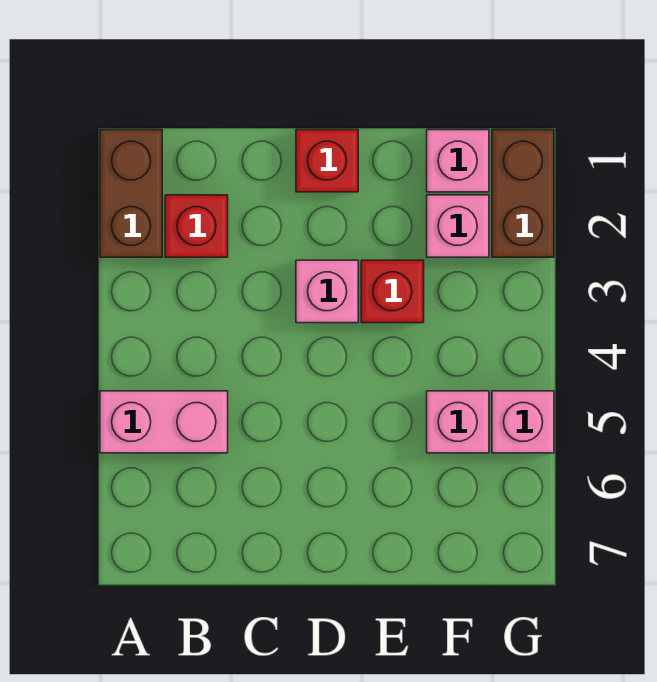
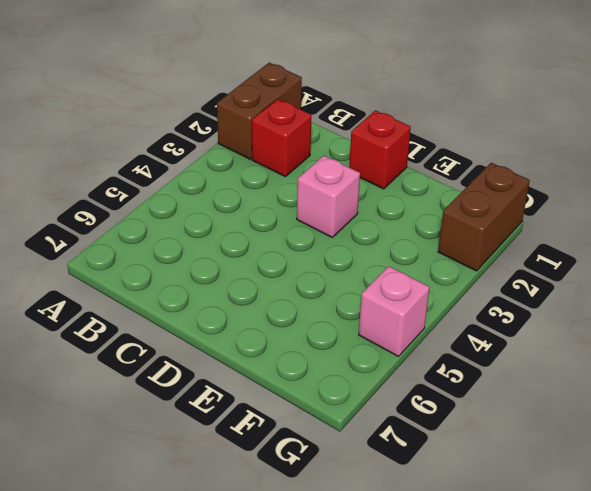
none -> pink brick A5:B5 level 1
none -> red brick E3 level 1

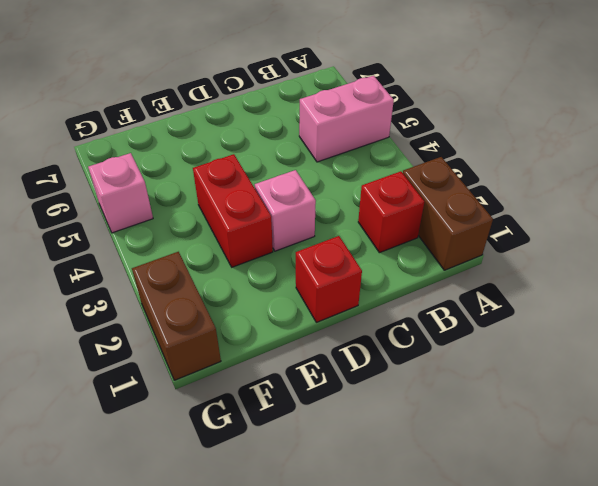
red brick E3:E4 level 1 -> red brick E3 level 1
none -> pink brick F1 level 1
none -> pink brick F2 level 1

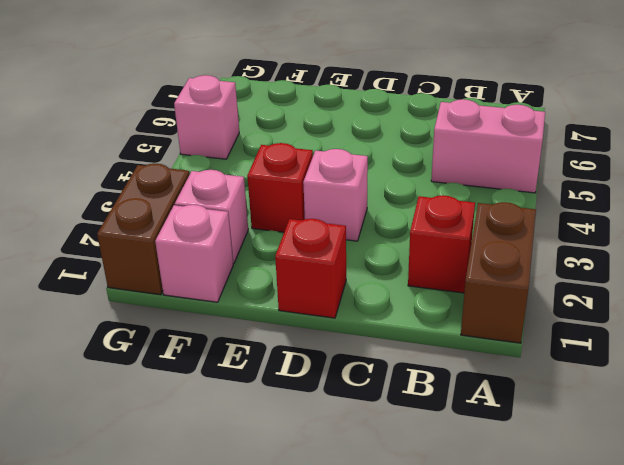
none -> pink brick F5 level 1

